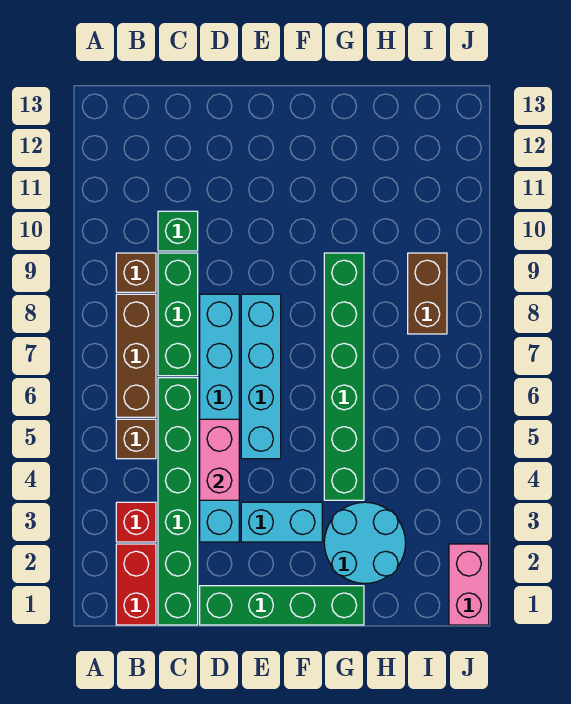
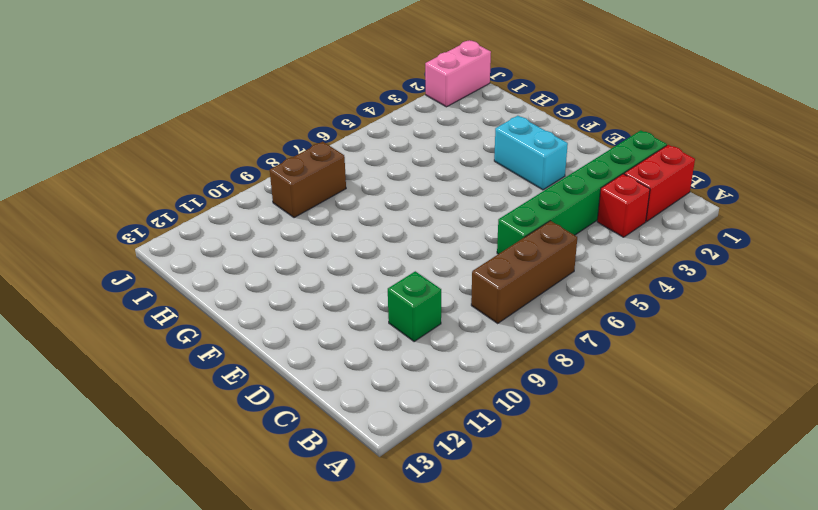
none -> brown brick B5 level 1
none -> brown brick B9 level 1
none -> green brick C7:C9 level 1

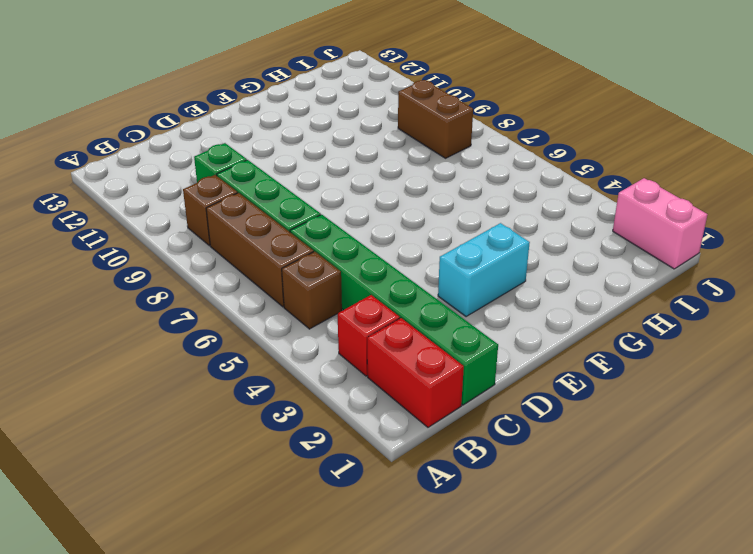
none -> green brick D1:G1 level 1
none -> cyan brick D3:D8 level 1
none -> cyan brick E5:E8 level 1

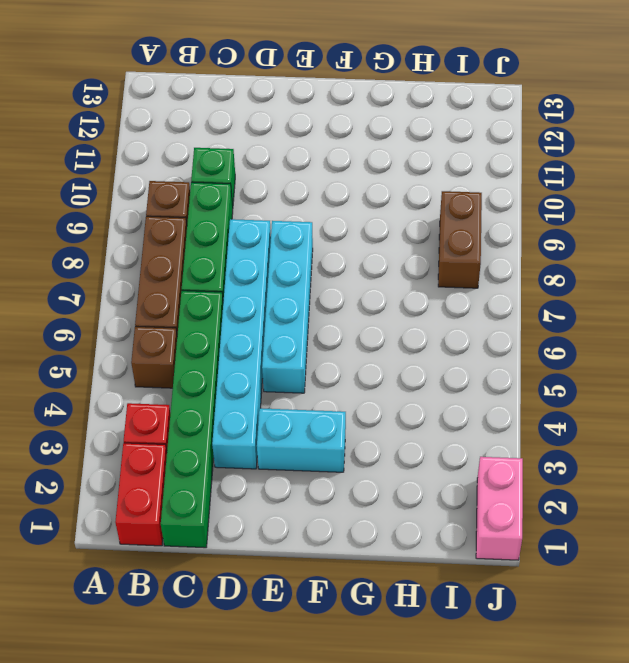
none -> green brick D1:G1 level 1
none -> cyan round brick G2:H3 level 1
none -> green brick G4:G9 level 1

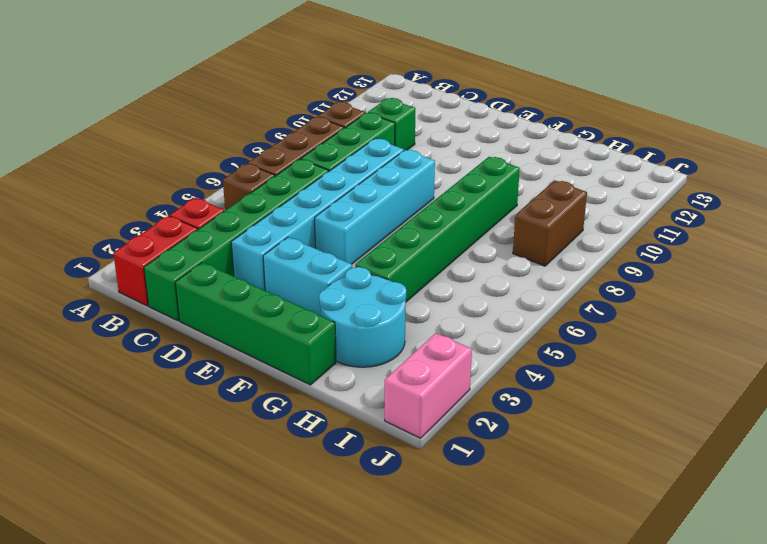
none -> pink brick D4:D5 level 2

